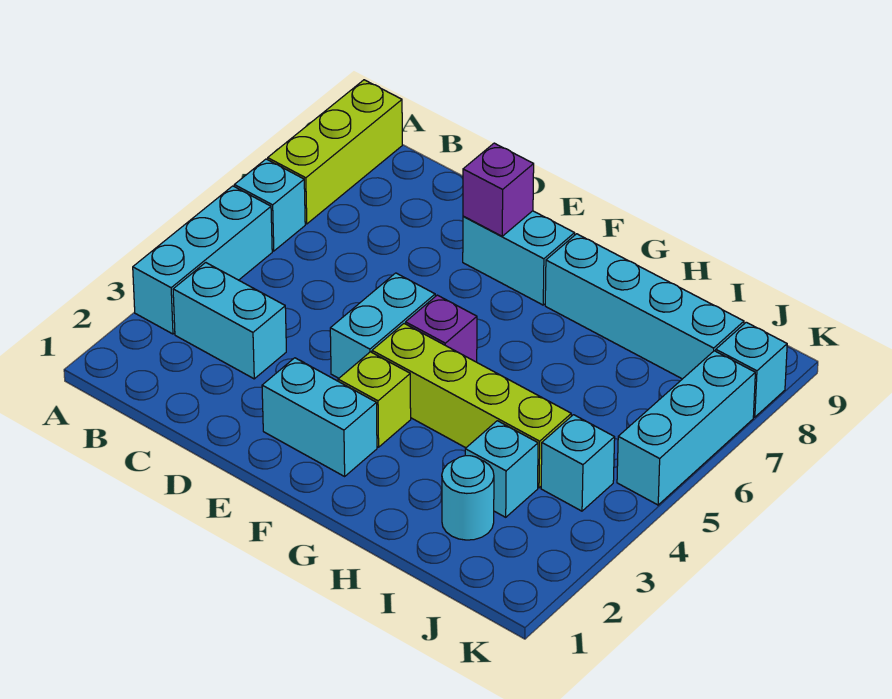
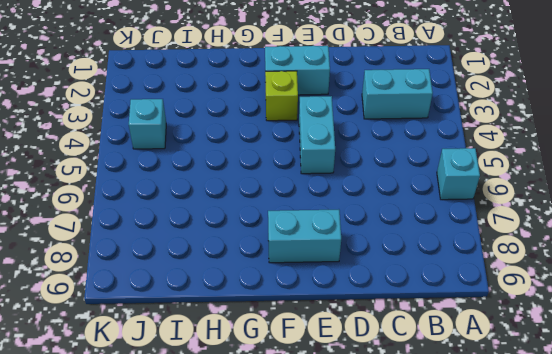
none -> cyan brick A3:A5 level 1
none -> lime brick A7:A9 level 1
none -> lime brick F4:I4 level 1

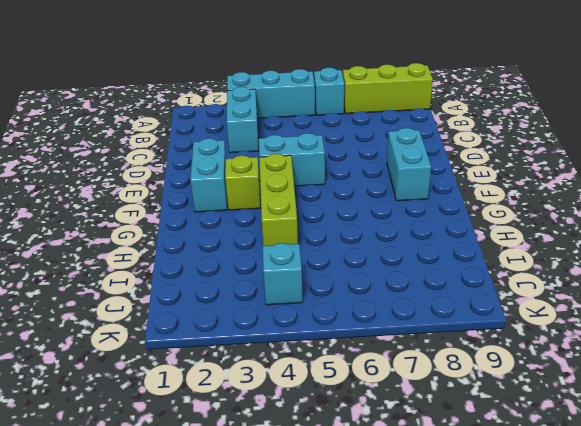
lime brick F4:H4 level 1 -> lime brick F4:I4 level 1
none -> purple brick F5 level 1
none -> cyan brick G8:J8 level 1
none -> cyan round brick I2 level 1

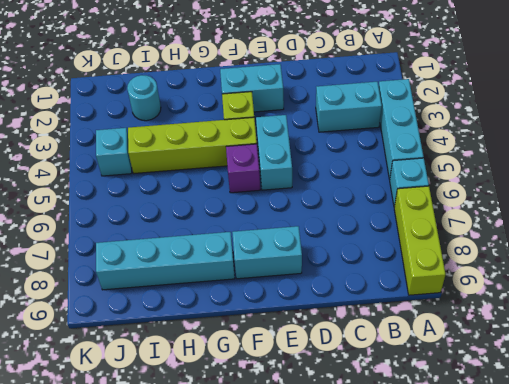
none -> cyan brick I3 level 1
none -> cyan brick K5:K7 level 1
none -> cyan brick K8 level 1

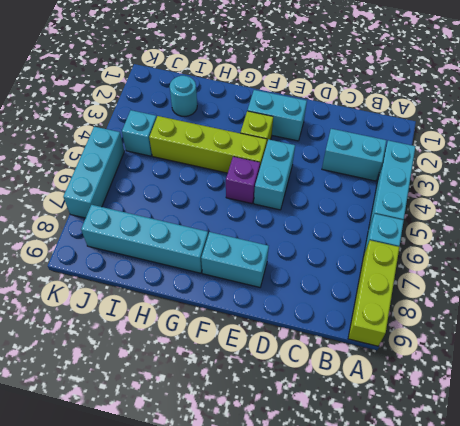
none -> cyan brick I3 level 1
none -> cyan brick K8 level 1
none -> purple brick E8 level 2

